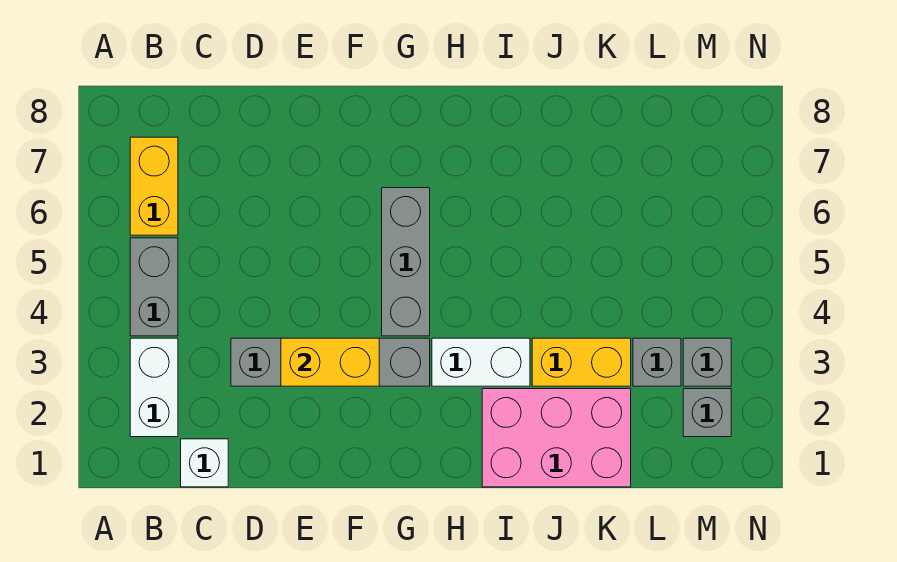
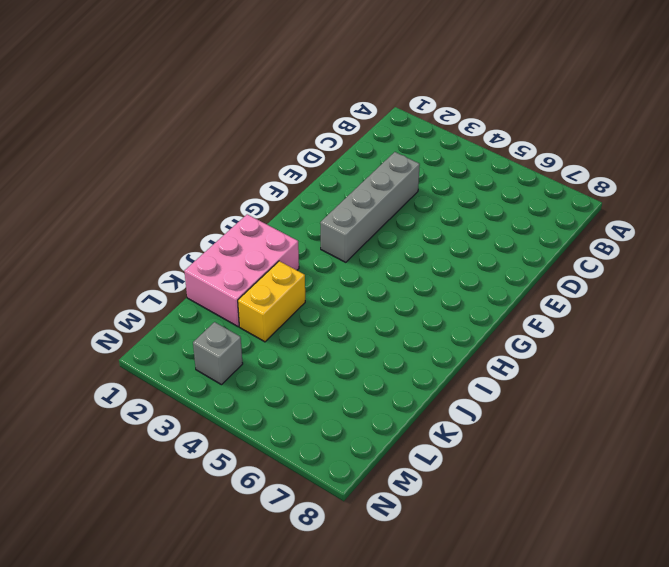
none -> white brick B2:B3 level 1
none -> grey brick B4:B5 level 1
none -> yellow brick B6:B7 level 1

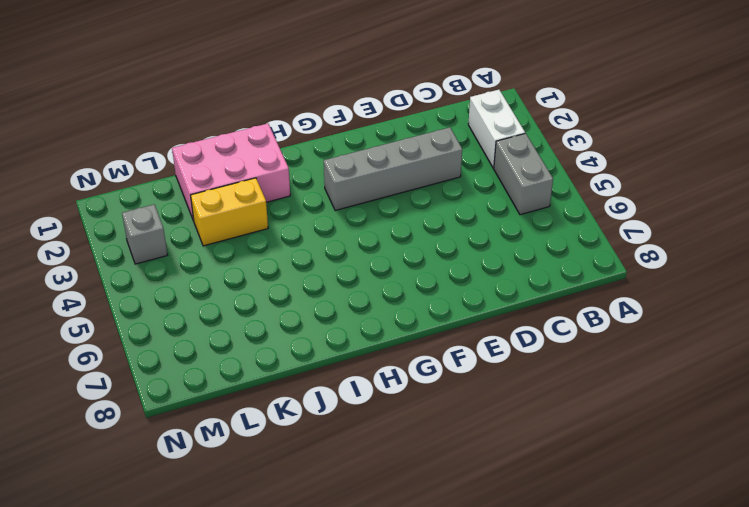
none -> yellow brick B6:B7 level 1
none -> white brick C1 level 1
none -> grey brick G4:G6 level 1

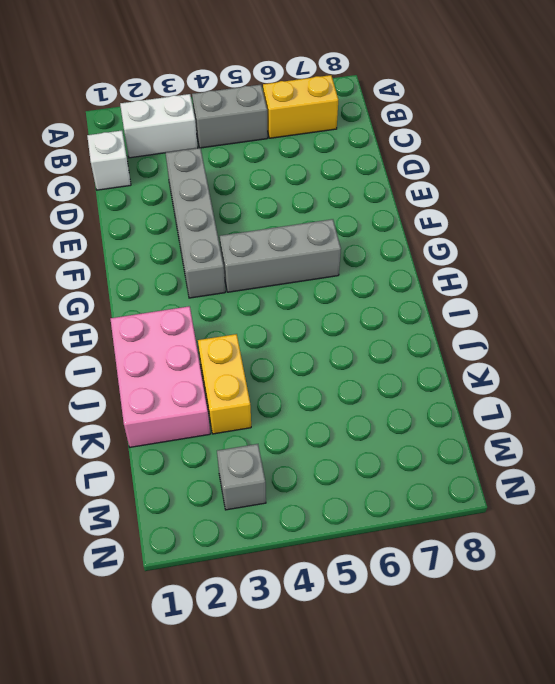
none -> white brick H3:I3 level 1
none -> grey brick L3 level 1
none -> grey brick M2 level 1

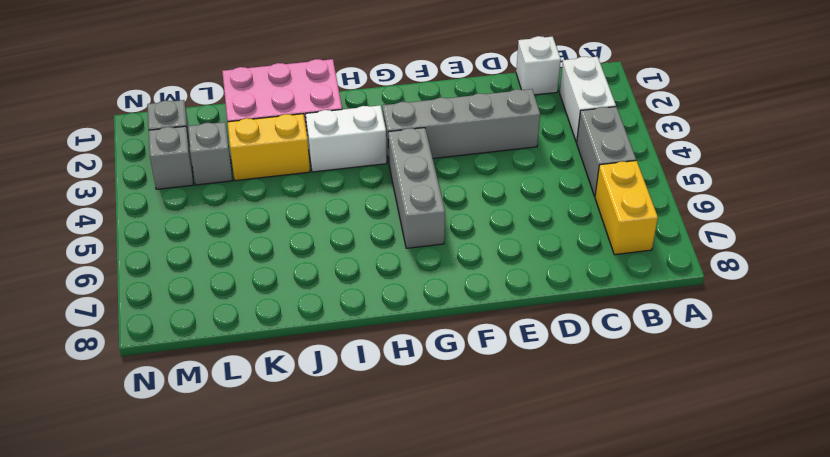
none -> yellow brick E3:F3 level 2

